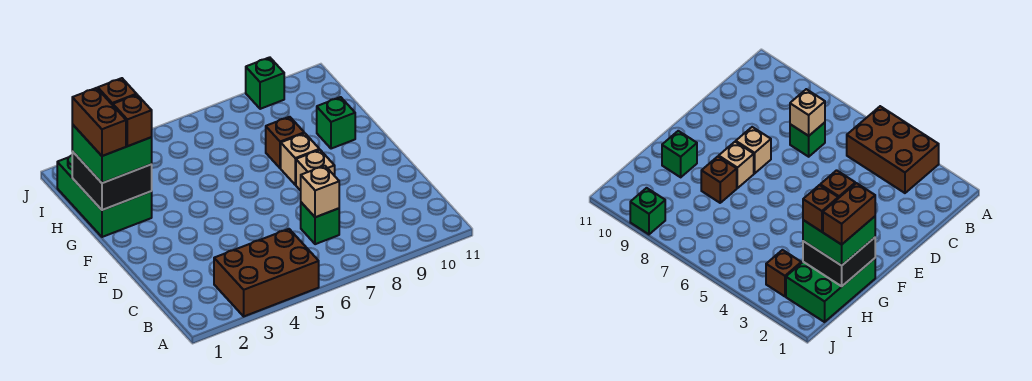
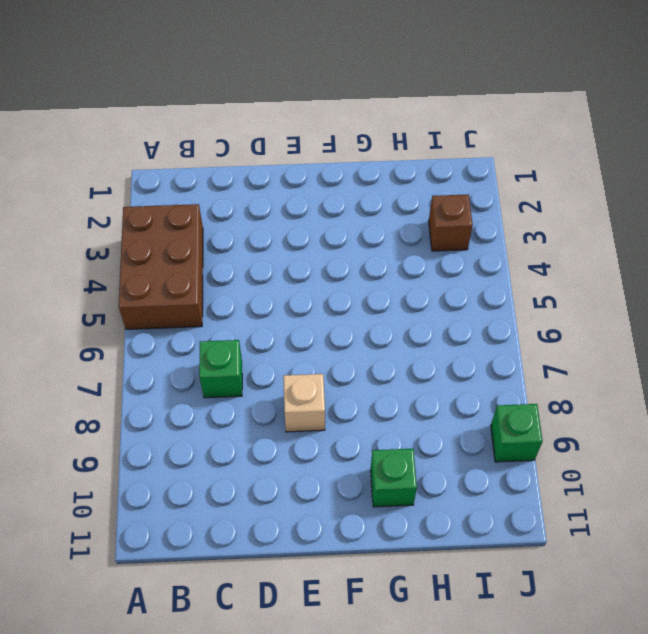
none -> tan brick F8 level 1
none -> green brick G1:I2 level 1
none -> brown brick G8 level 1

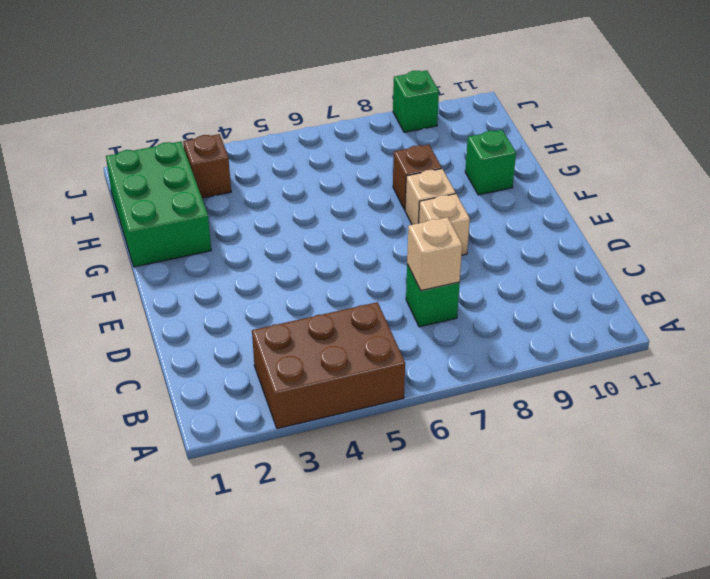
none -> black brick G1:H2 level 2
none -> green brick G1:H2 level 3
none -> brown brick G1:H1 level 4

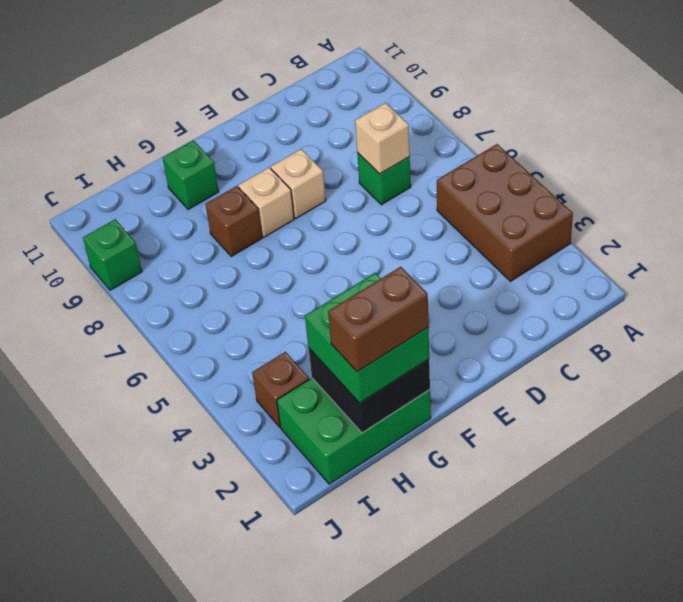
none -> brown brick G2 level 4
none -> brown brick H2 level 4

